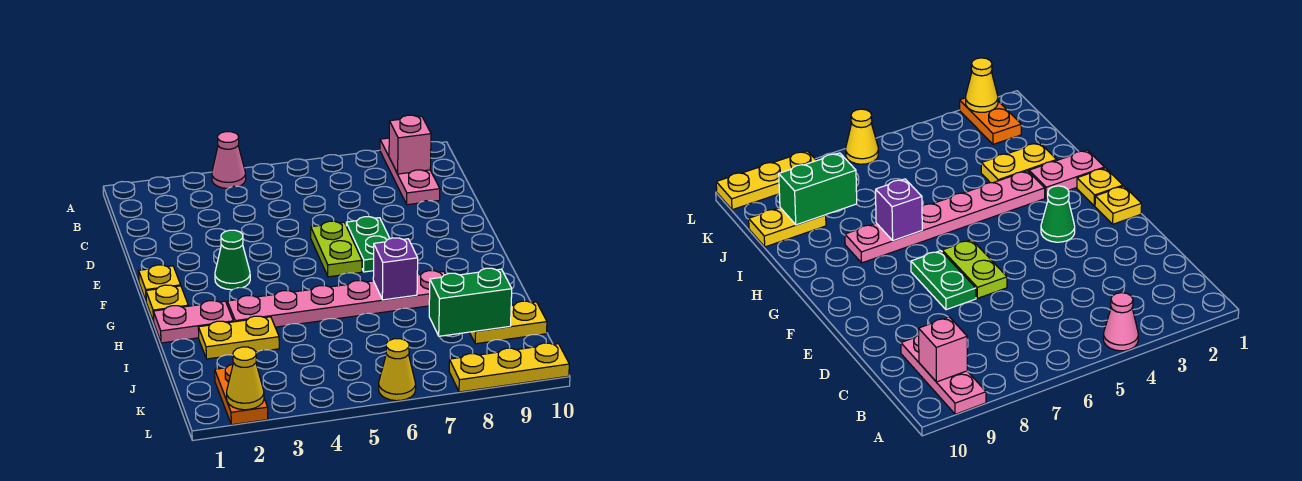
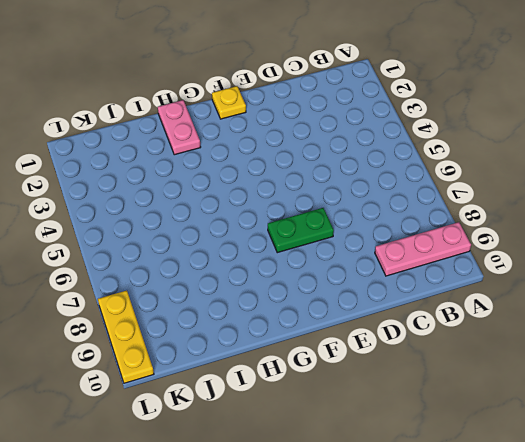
none -> pink cone A4 level 1
none -> lime plate E6:F6 level 1
none -> green cone F3 level 1

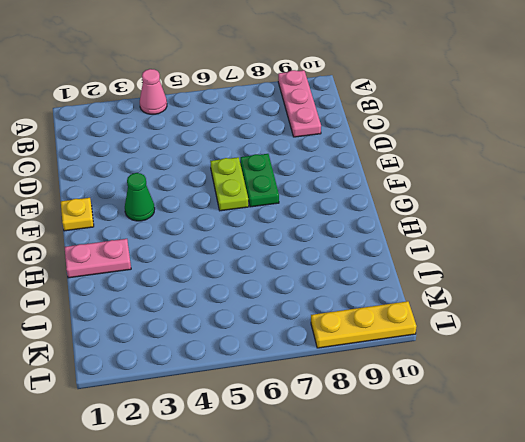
none -> yellow plate G1 level 1
none -> pink plate H3:H8 level 1
none -> yellow plate I2:I3 level 1

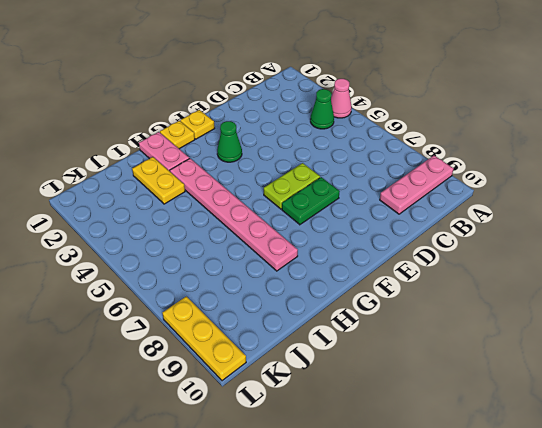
green cone B4 level 1 -> none
none -> yellow plate J9:J10 level 1
none -> orange plate K2:L2 level 1
none -> yellow cone L6 level 1

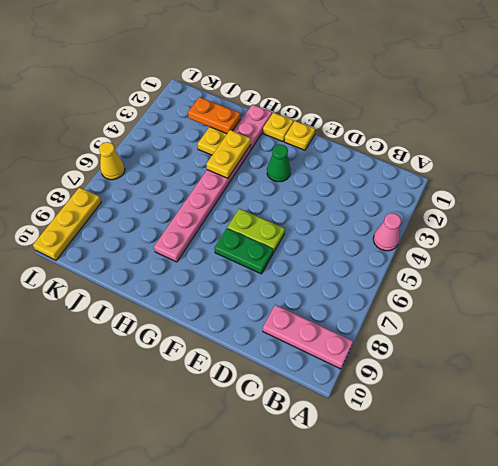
yellow plate H3:H4 level 2 -> yellow plate J9:J10 level 1
orange plate I2:J2 level 2 -> orange plate K2:L2 level 1
none -> pink brick B9 level 2
none -> purple brick H7 level 2
none -> green brick J8:J9 level 2

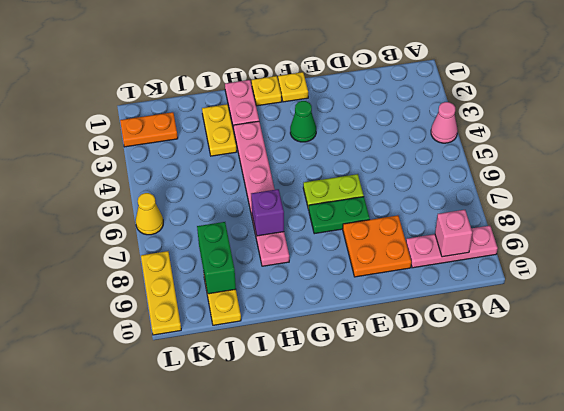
orange plate D8:E9 level 1 -> none
none -> yellow cone L2 level 2

